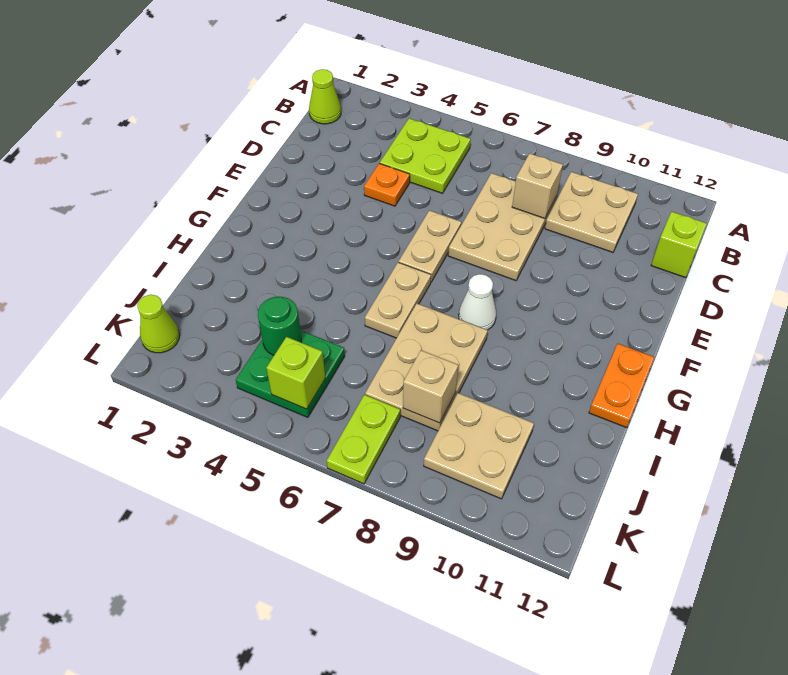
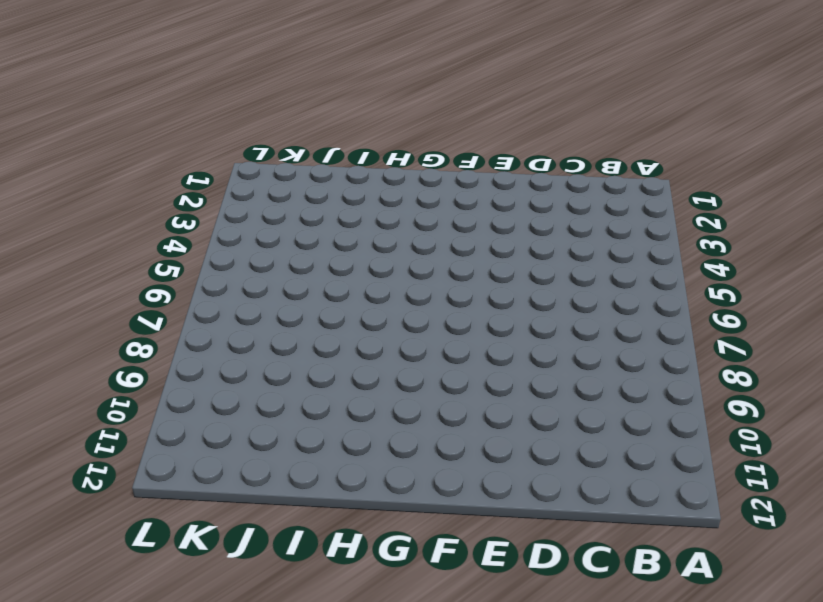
none -> lime cone B1 level 1
none -> lime plate B4:C5 level 1
none -> tan plate B9:C10 level 1

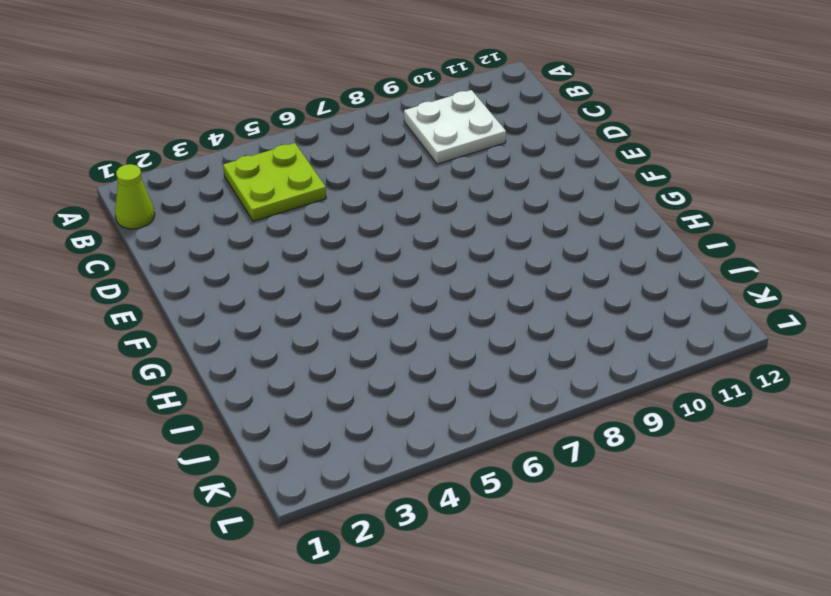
white plate B9:C10 level 1 -> tan plate B9:C10 level 1
none -> tan plate C7:E8 level 1
none -> lime brick C12 level 1
none -> orange plate D4 level 1

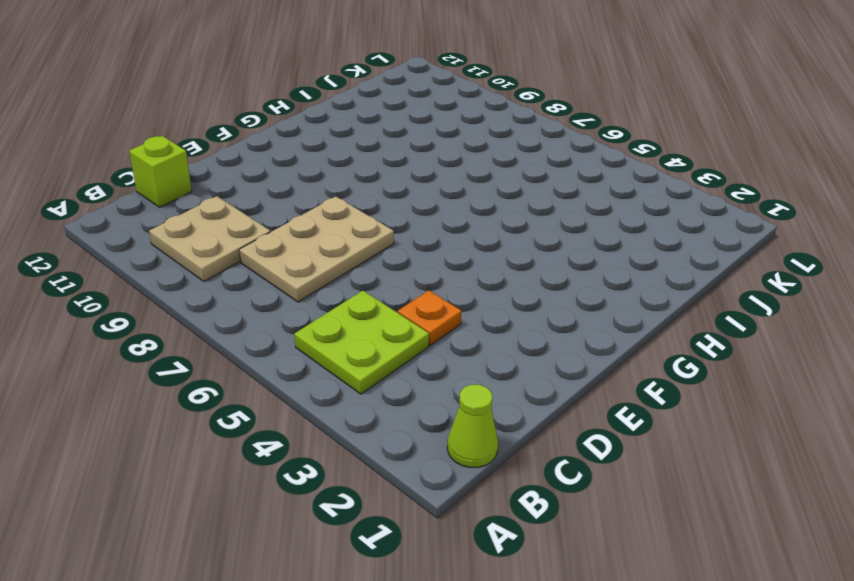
none -> tan plate E6:F6 level 1
none -> tan plate G6:H6 level 1
none -> white cone G8 level 1

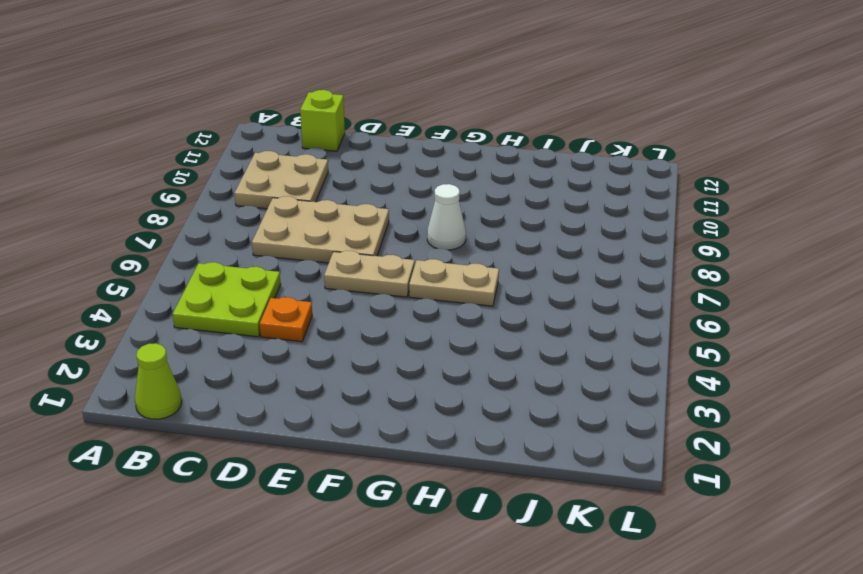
none -> orange plate G12:H12 level 1
none -> tan plate H7:J8 level 1
none -> green plate J4:K5 level 1

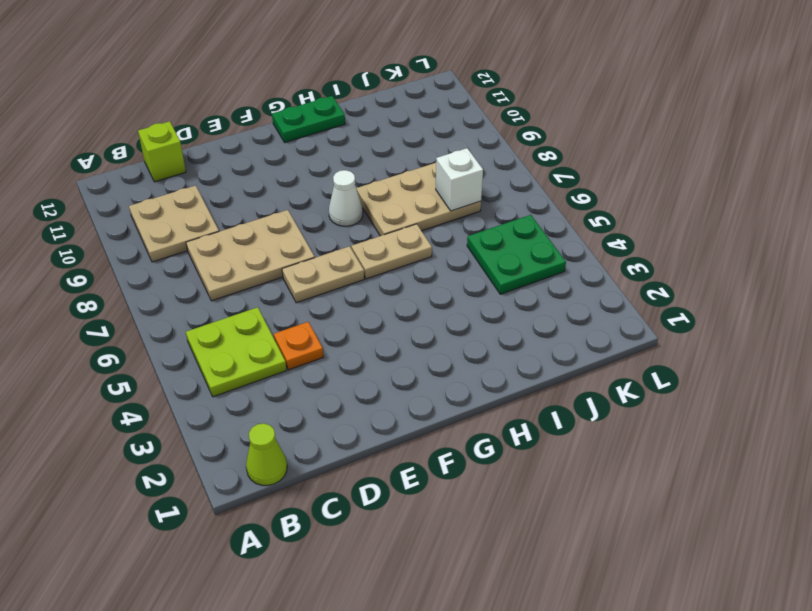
green plate G12:H12 level 1 -> orange plate G12:H12 level 1
white brick J7 level 2 -> none
none -> tan plate J9:K10 level 1
none -> lime cone K1 level 1
none -> lime plate K7:L7 level 1

